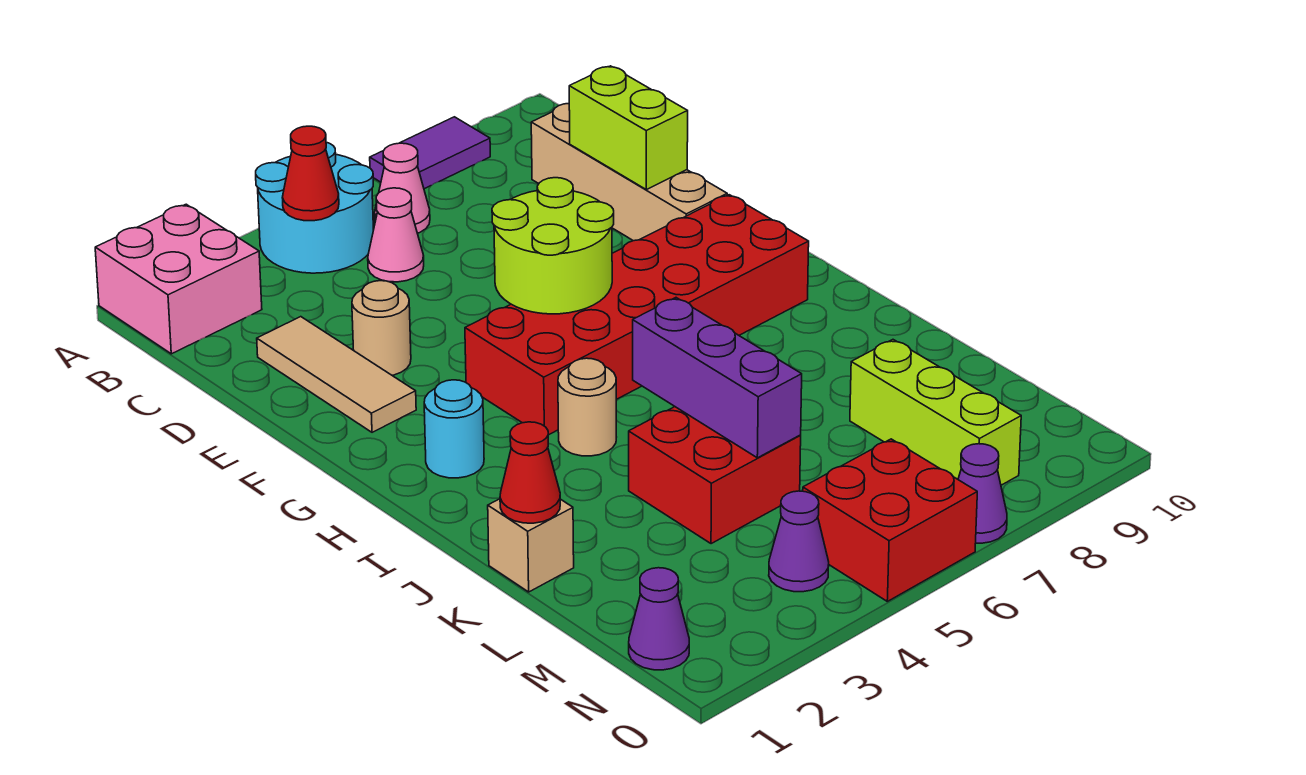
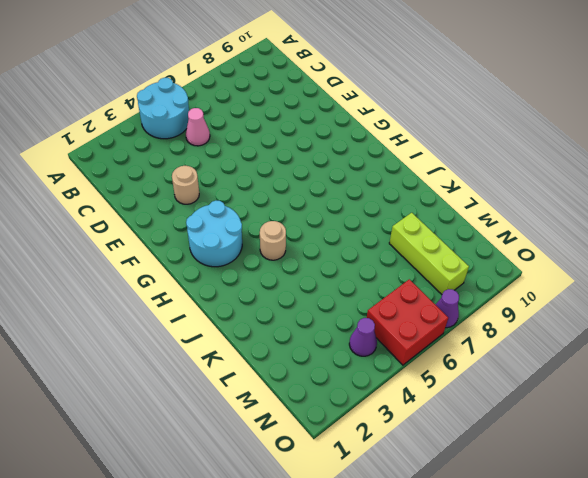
cyan round brick G2:H3 level 1 -> cyan round brick H2 level 1
none -> pink brick A1:B2 level 1
none -> purple tile A7:A8 level 1
none -> pink cone B6 level 1

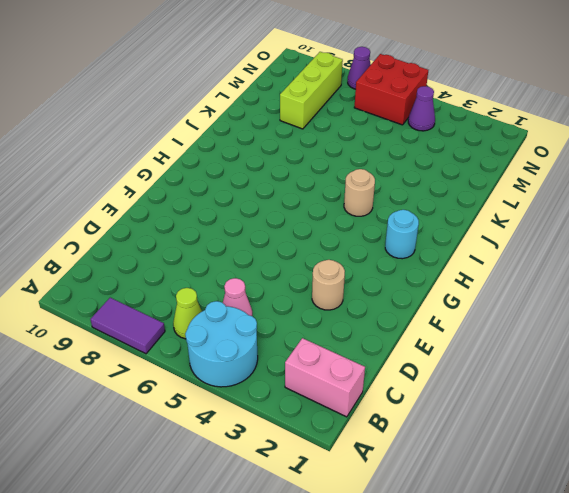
pink brick B1:B2 level 1 -> pink brick A1:B2 level 1
lime cone B6 level 1 -> pink cone B6 level 1
none -> tan brick C9:F9 level 1
none -> tan tile D2:F2 level 1
none -> red brick G4:H9 level 1

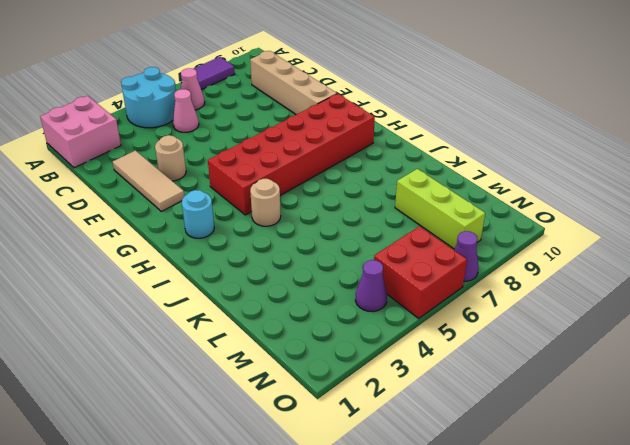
none -> tan brick K1 level 1
none -> red brick K4:L5 level 1
none -> purple cone N1 level 1

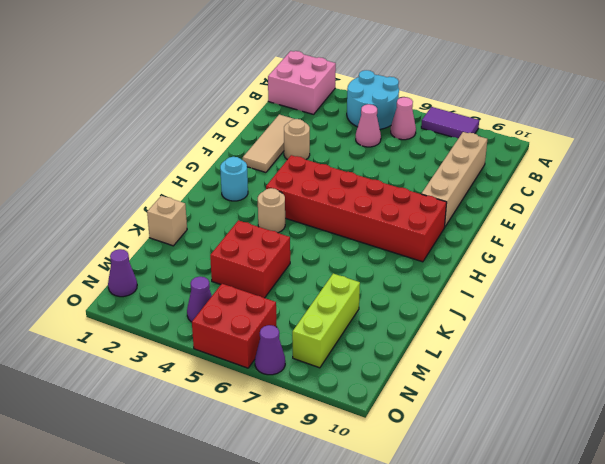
none -> red cone B4 level 2
none -> lime brick D9:E9 level 2
none -> lime round brick F5:G6 level 2

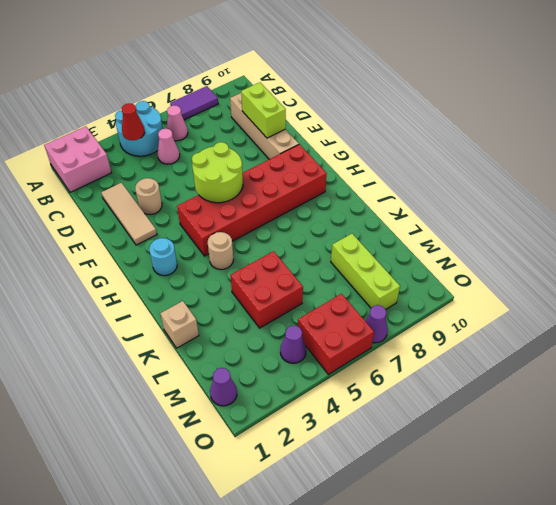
none -> purple brick J5:L5 level 2
none -> red cone K1 level 2

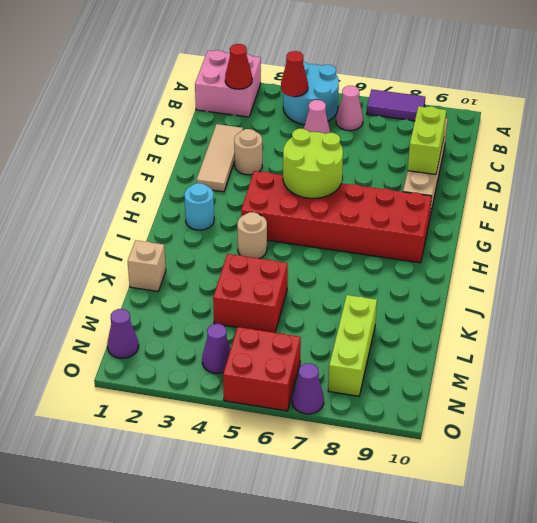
red cone B2 level 2 -> red cone K1 level 2
none -> purple brick J5:L5 level 2

